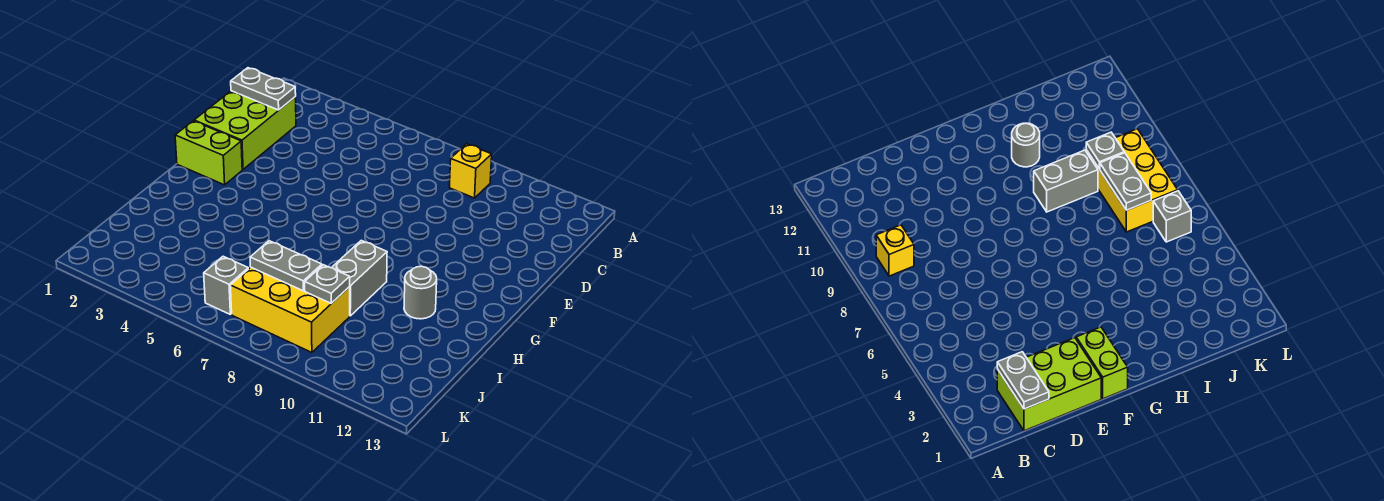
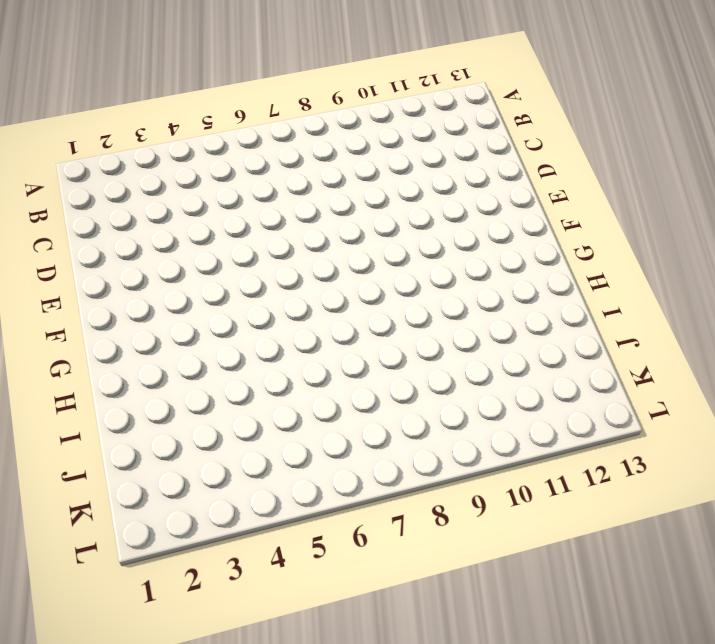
none -> yellow brick B9 level 1
none -> lime brick C1:E2 level 1

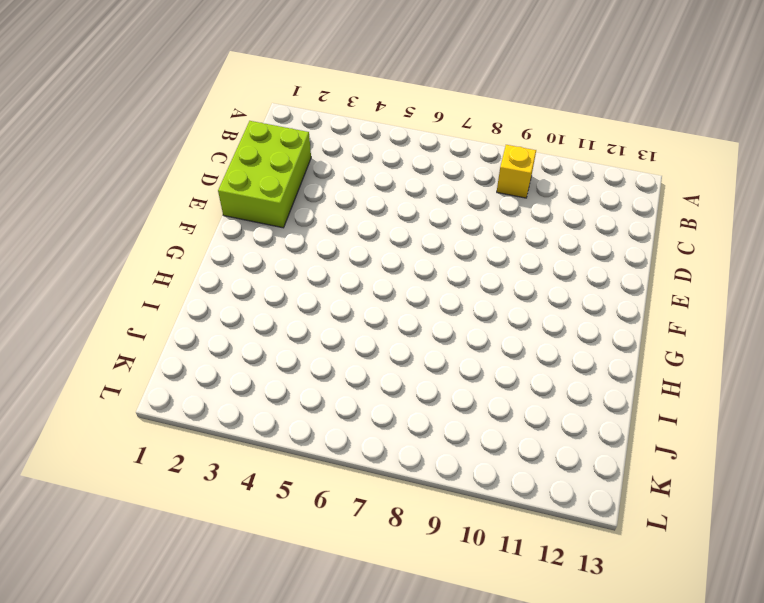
none -> lime brick F1:F2 level 1
none -> grey brick H9:I9 level 1

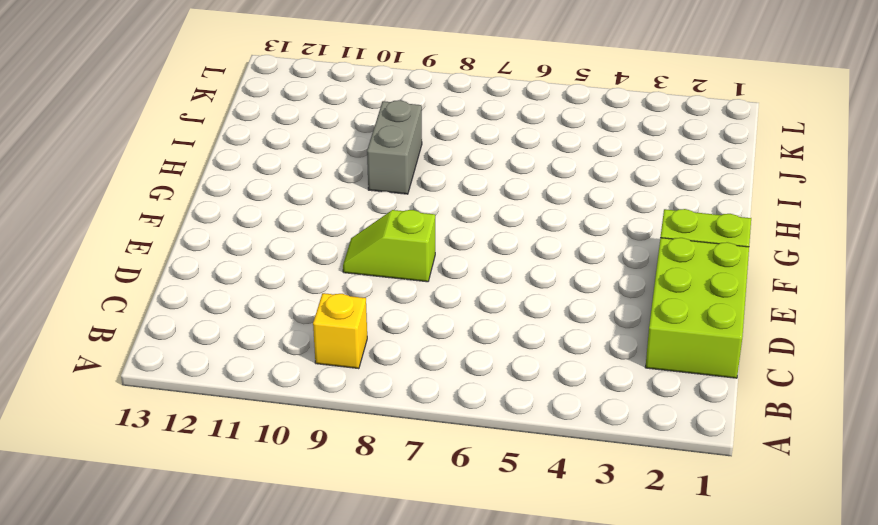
lime slope E8:E9 level 1 top 8 -> none
none -> grey round brick H11 level 1
none -> yellow brick J7:K9 level 1

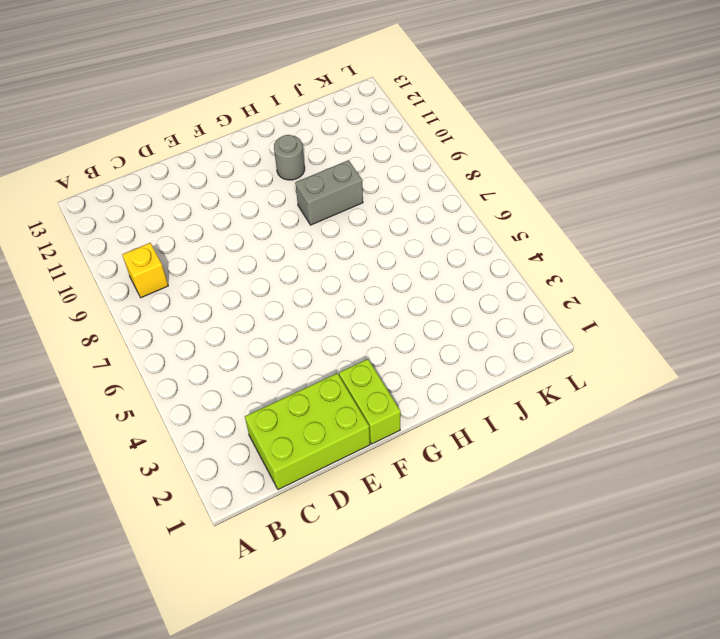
none -> yellow brick J7:K9 level 1
none -> grey brick K6 level 1

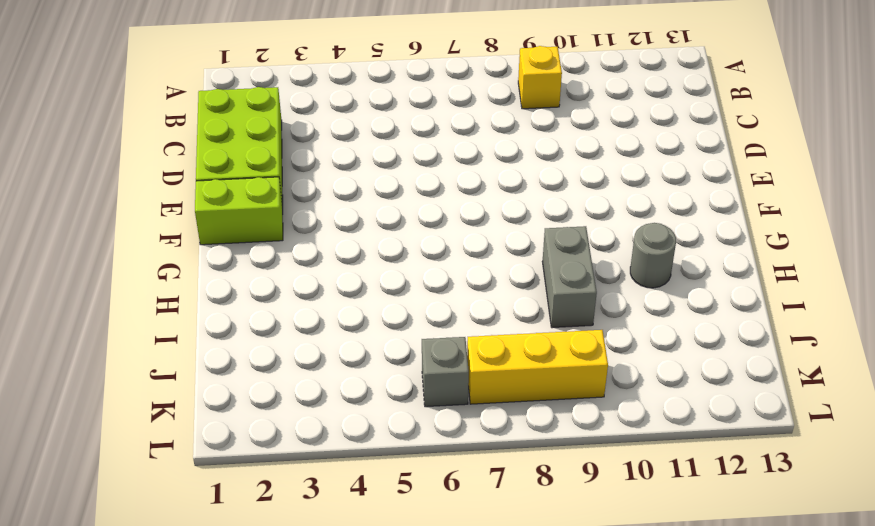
yellow brick K7:K9 level 1 -> yellow brick J7:K9 level 1
none -> grey plate C1:C2 level 2
none -> grey plate J7:J8 level 2

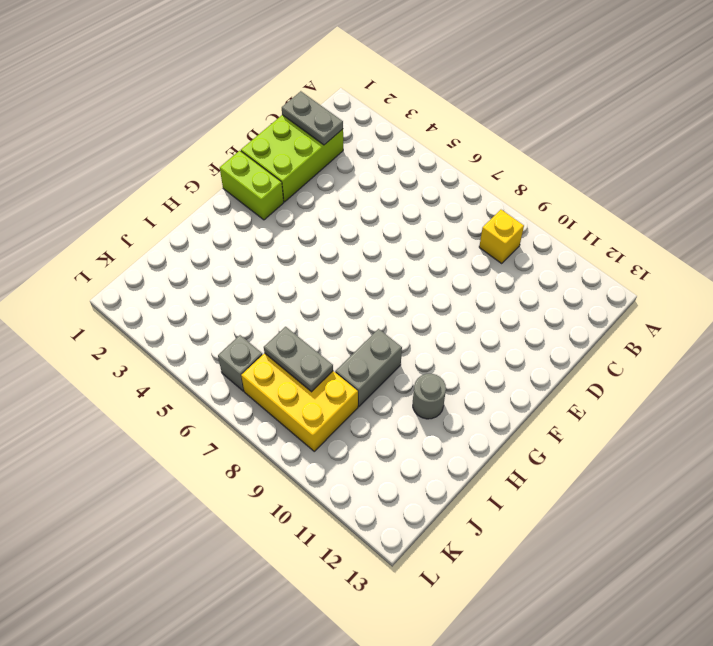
none -> grey plate J9 level 2

